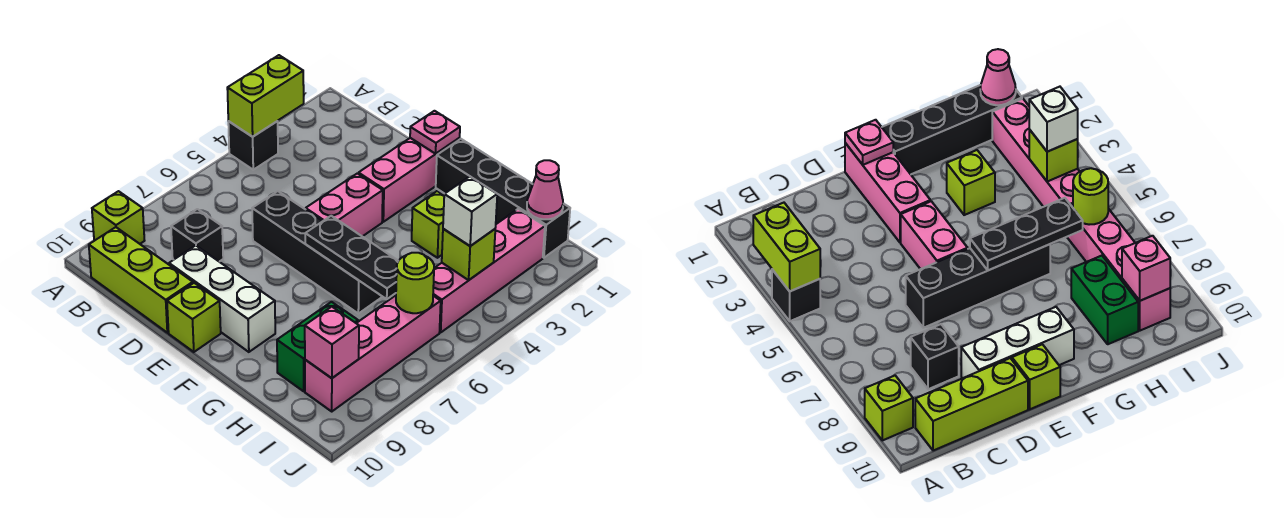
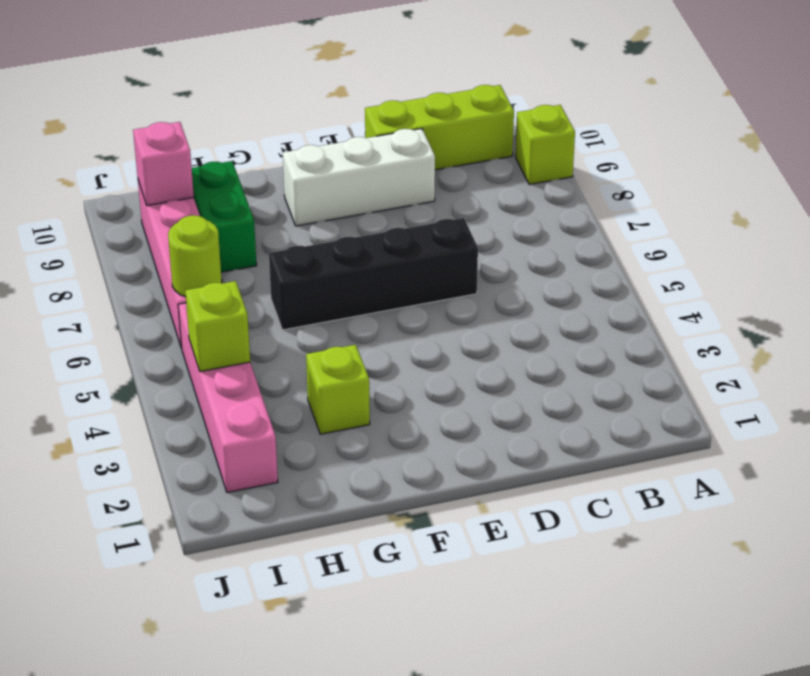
none -> black brick A4 level 1
none -> black brick C8 level 1
none -> pink brick E1:E3 level 1

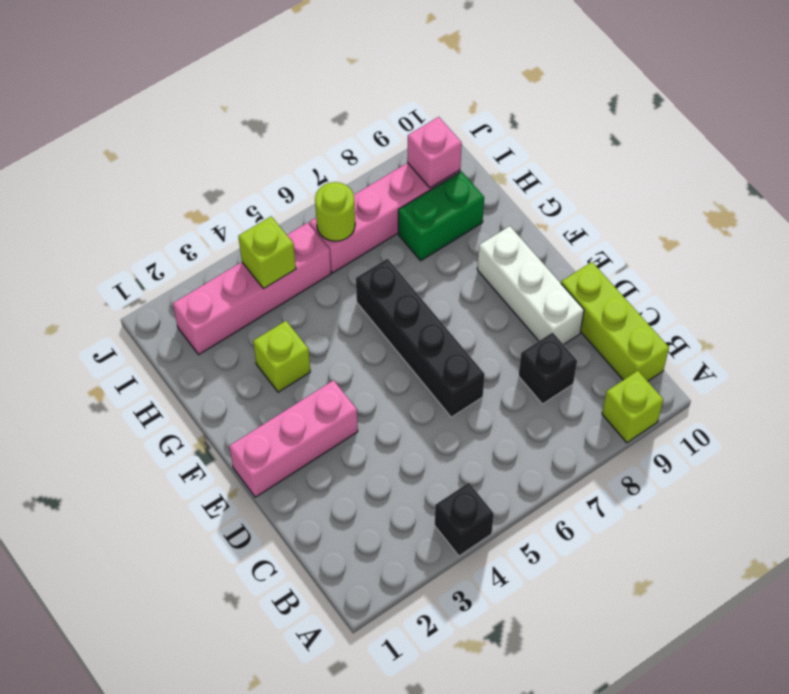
none -> pink brick E4:E5 level 1
none -> lime brick E10 level 1
none -> black brick F1:I1 level 1

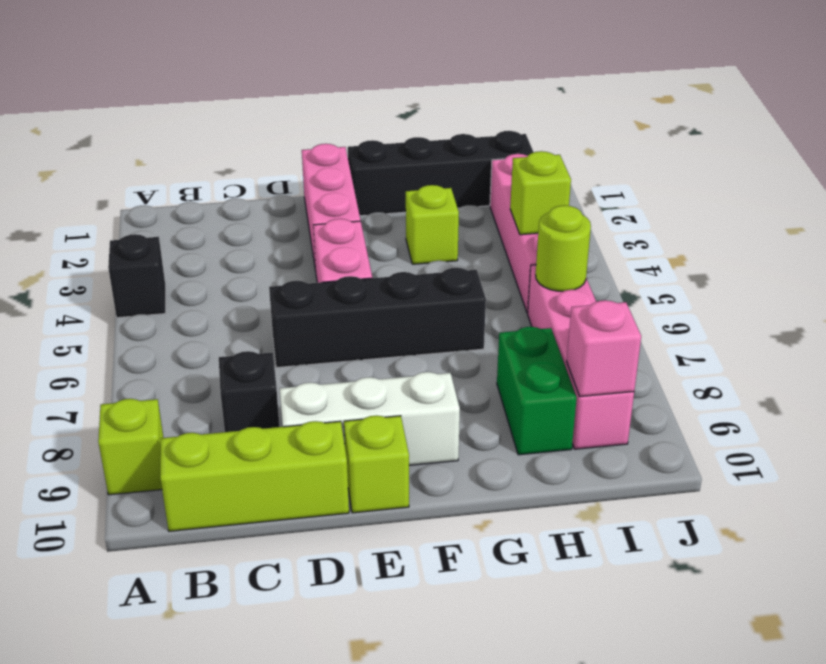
none -> lime brick A3:A4 level 2
none -> pink plate E1 level 2
none -> black plate F6:H6 level 2

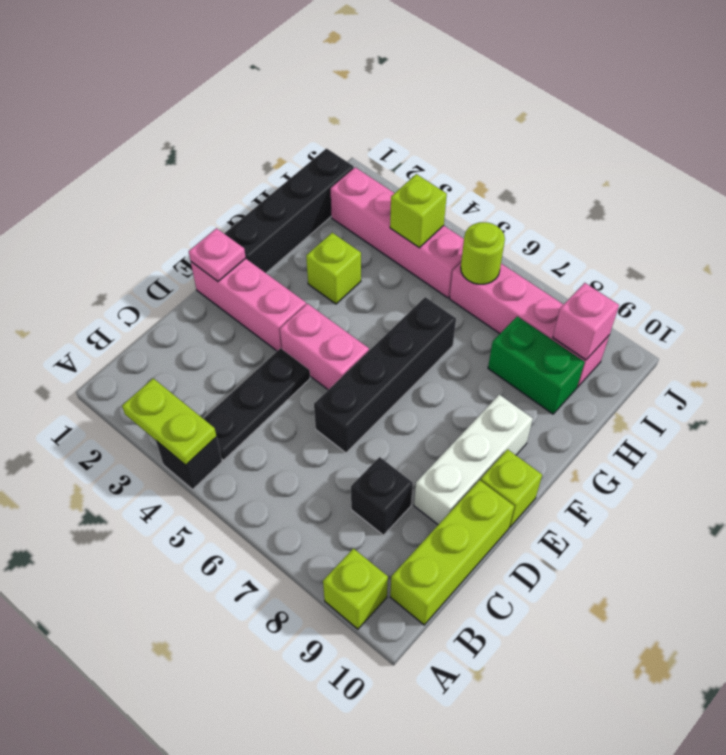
lime plate A3:A4 level 2 -> lime brick A3:A4 level 2
black plate B4:D4 level 1 -> black plate F6:H6 level 2
none -> pink cone I1 level 2
none -> white brick I4 level 3

